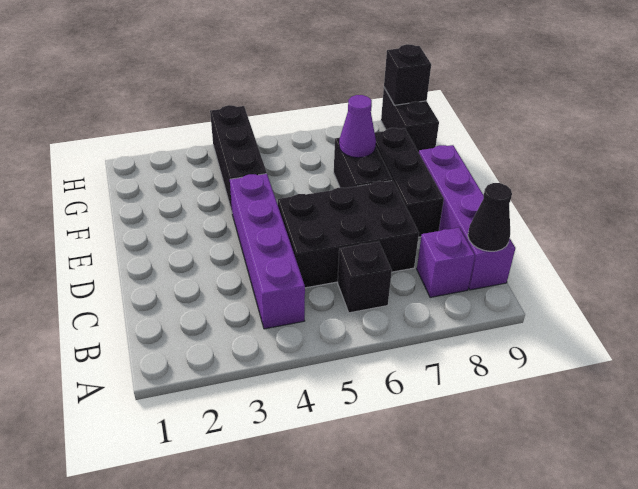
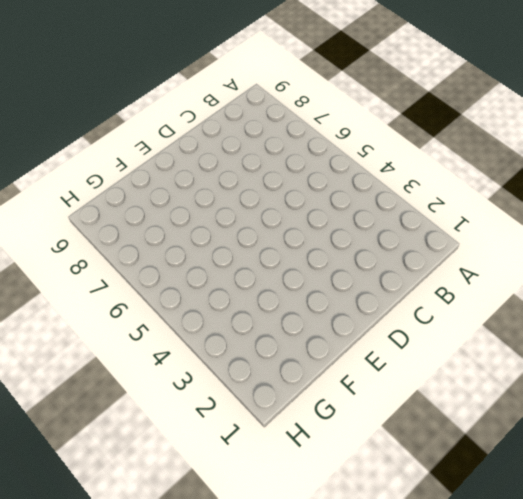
none -> purple brick B4:E4 level 1
none -> black brick B6 level 1
none -> purple brick B8 level 1

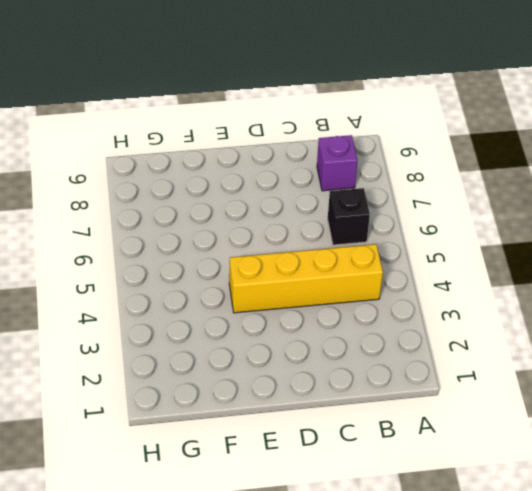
yellow brick B4:E4 level 1 -> purple brick B4:E4 level 1
none -> purple brick B9:E9 level 1
none -> black brick C5:D7 level 1
none -> black brick D8:F8 level 1

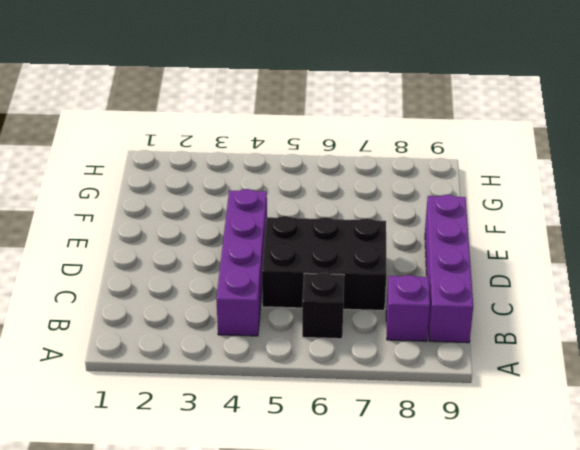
none -> black brick D8:F8 level 1
none -> black brick E7:F7 level 1
none -> black brick F4:H4 level 1

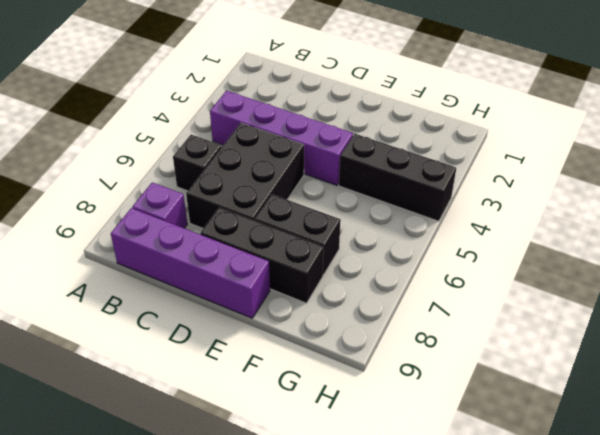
none -> black brick G9:H9 level 1
none -> black cone B9 level 2
none -> purple cone F7 level 2

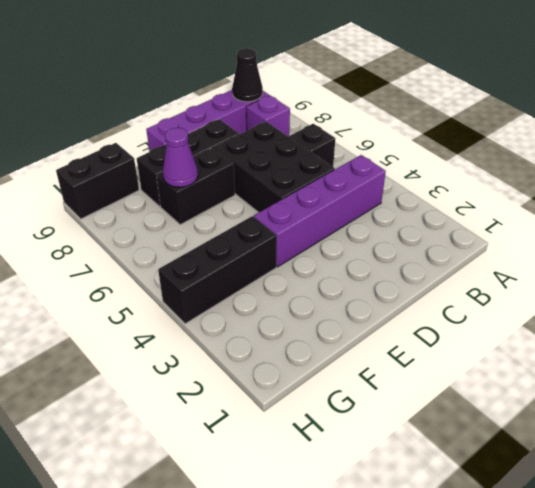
none -> black brick H9 level 2

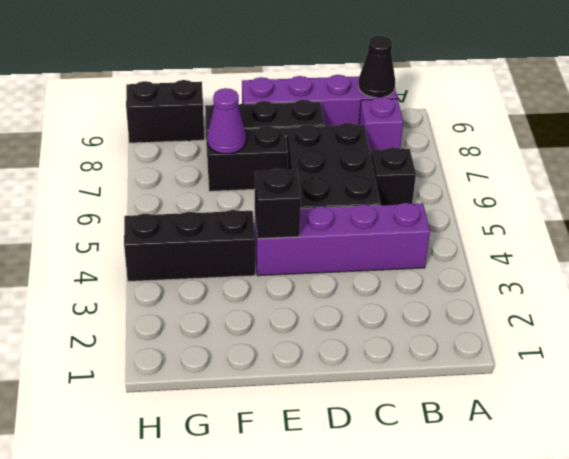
black brick E4 level 2 -> black brick H9 level 2

